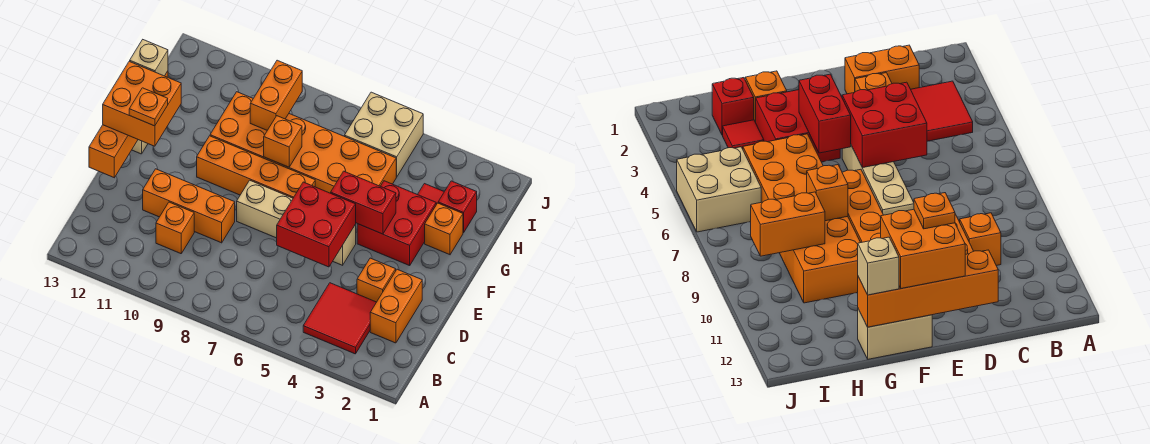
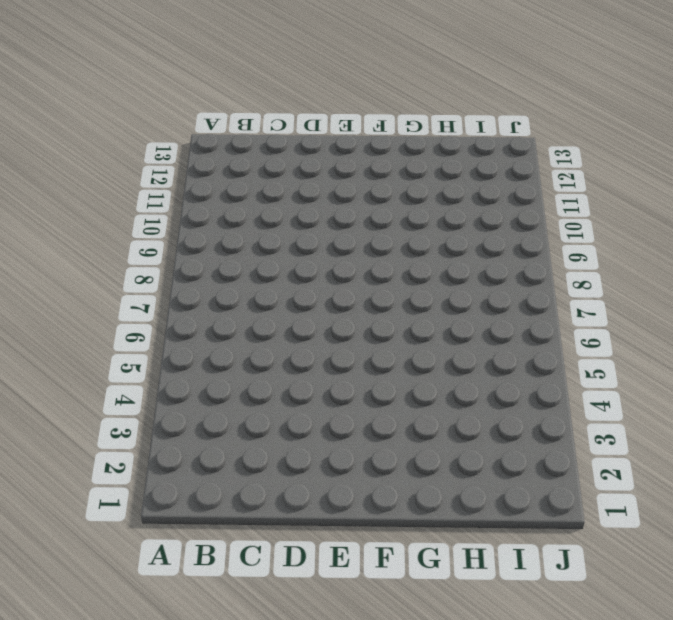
none -> red tile B3:C4 level 1
none -> orange brick C2:D2 level 1
none -> orange brick C10 level 1

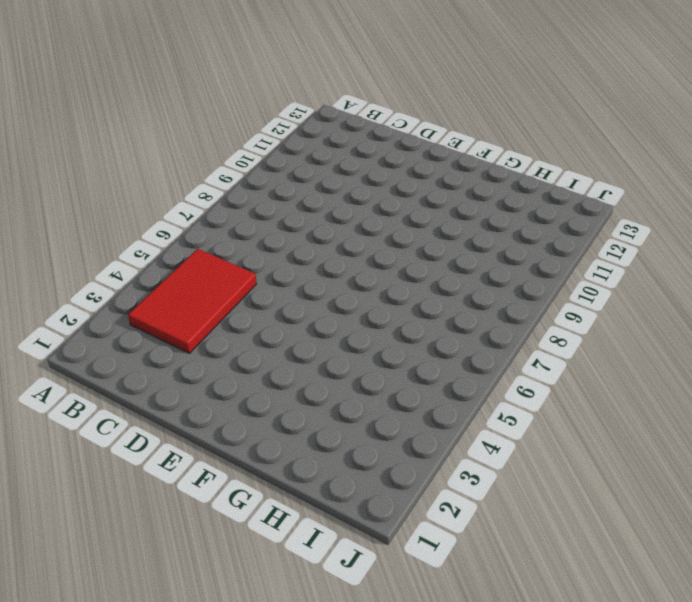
red tile B3:C5 level 1 -> red tile B3:C4 level 1
none -> orange brick C2:D2 level 1
none -> orange brick C10 level 1
none -> orange brick D3 level 1

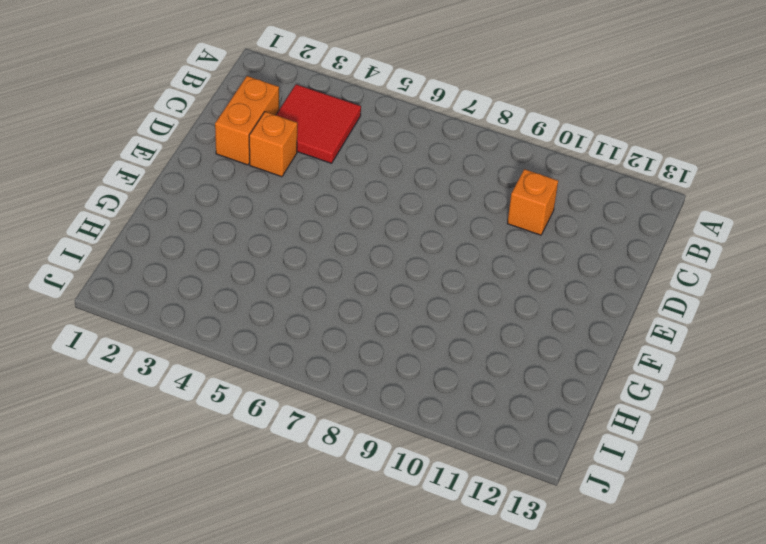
none -> orange brick D9:D11 level 1
none -> tan brick E5:E8 level 1
none -> red brick F3:G4 level 1

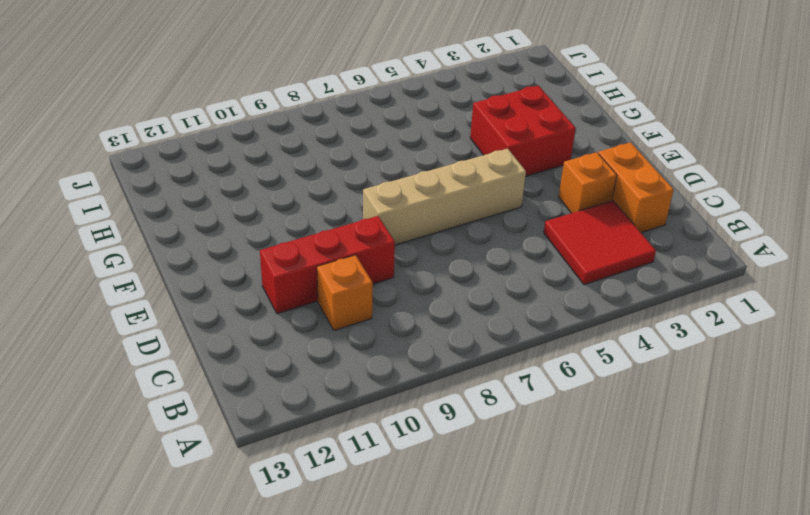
red brick D9:D11 level 1 -> orange brick D9:D11 level 1
none -> orange brick F7:F10 level 1
none -> tan brick F13:G13 level 1
none -> orange brick G2 level 1

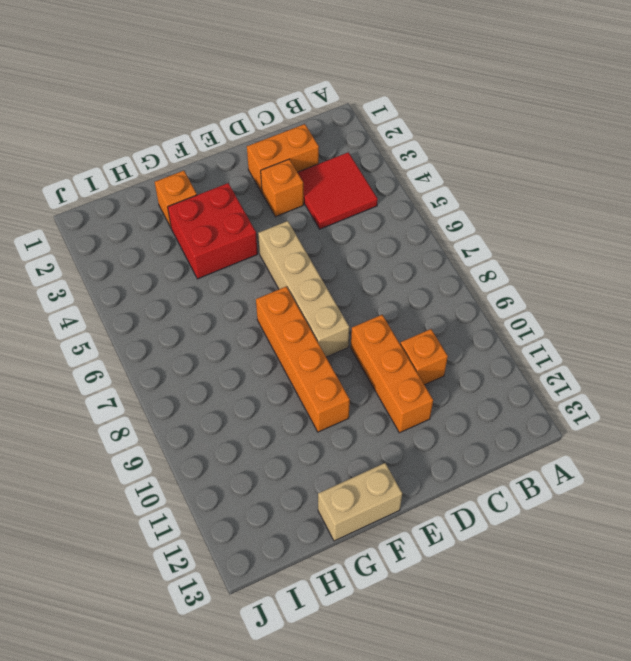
none -> orange brick G5:H10 level 1
none -> red brick H2 level 1
none -> red tile H3 level 1

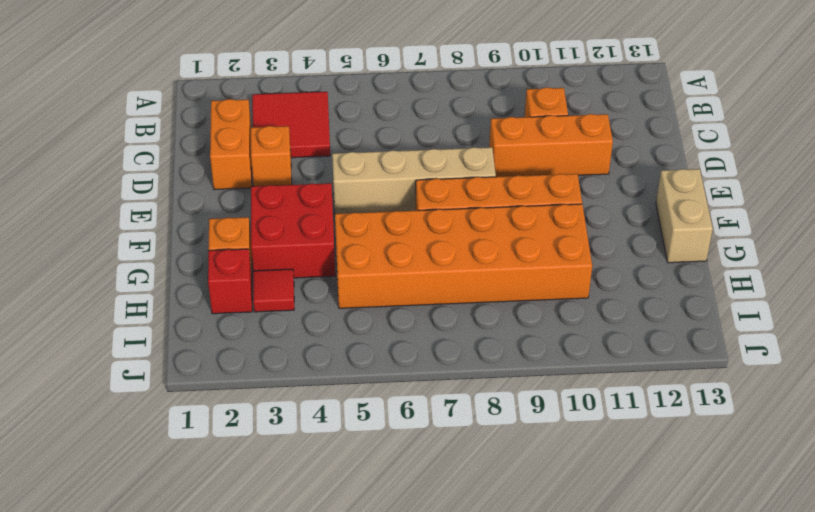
none -> tan brick I5:J6 level 1
none -> red brick D5:E6 level 2
none -> orange brick D13:G13 level 2

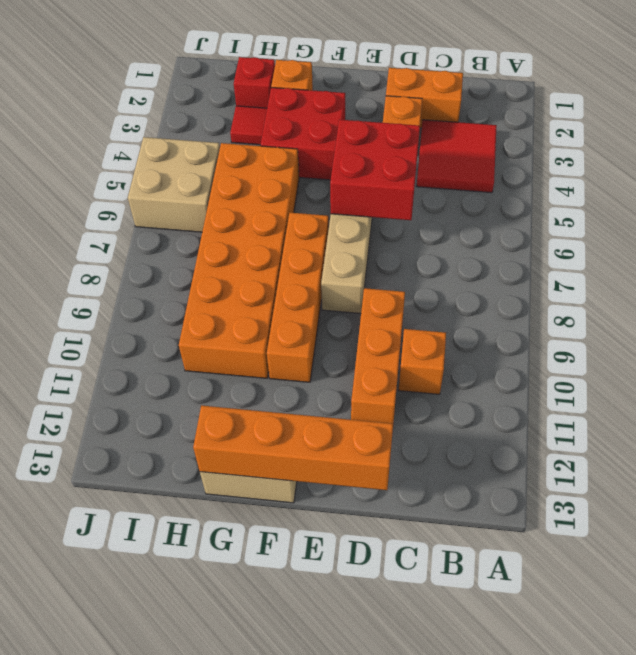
none -> red brick F4:F5 level 2
none -> orange brick G8 level 2
none -> orange brick H9:I9 level 2

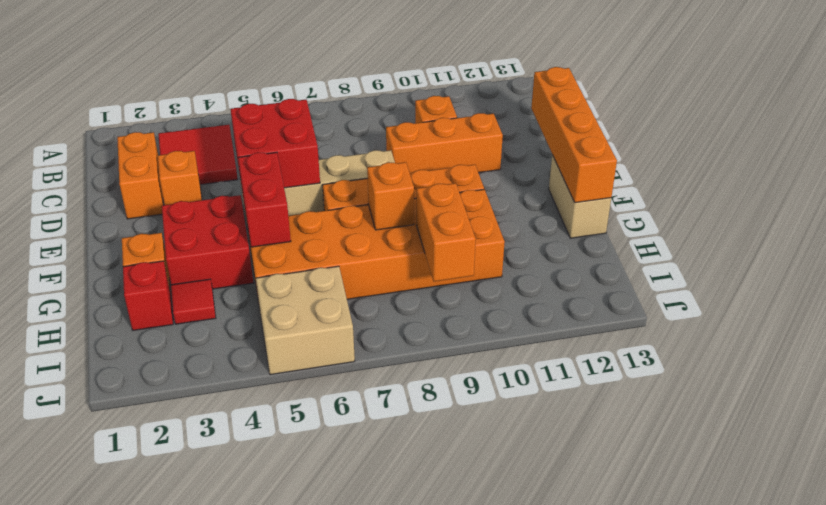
red brick F5:G5 level 2 -> red brick F4:F5 level 2
none -> orange brick E12:F13 level 3
none -> tan brick G13 level 3
none -> orange plate E12 level 4

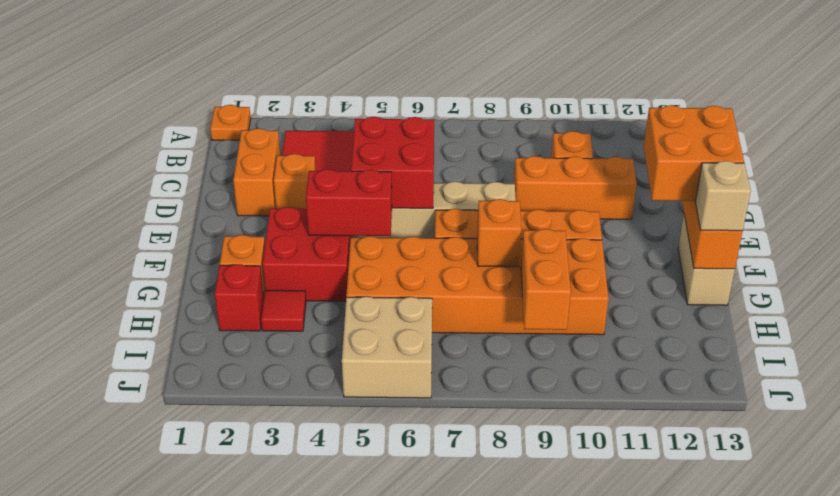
orange plate A1 level 1 -> orange plate E12 level 4

